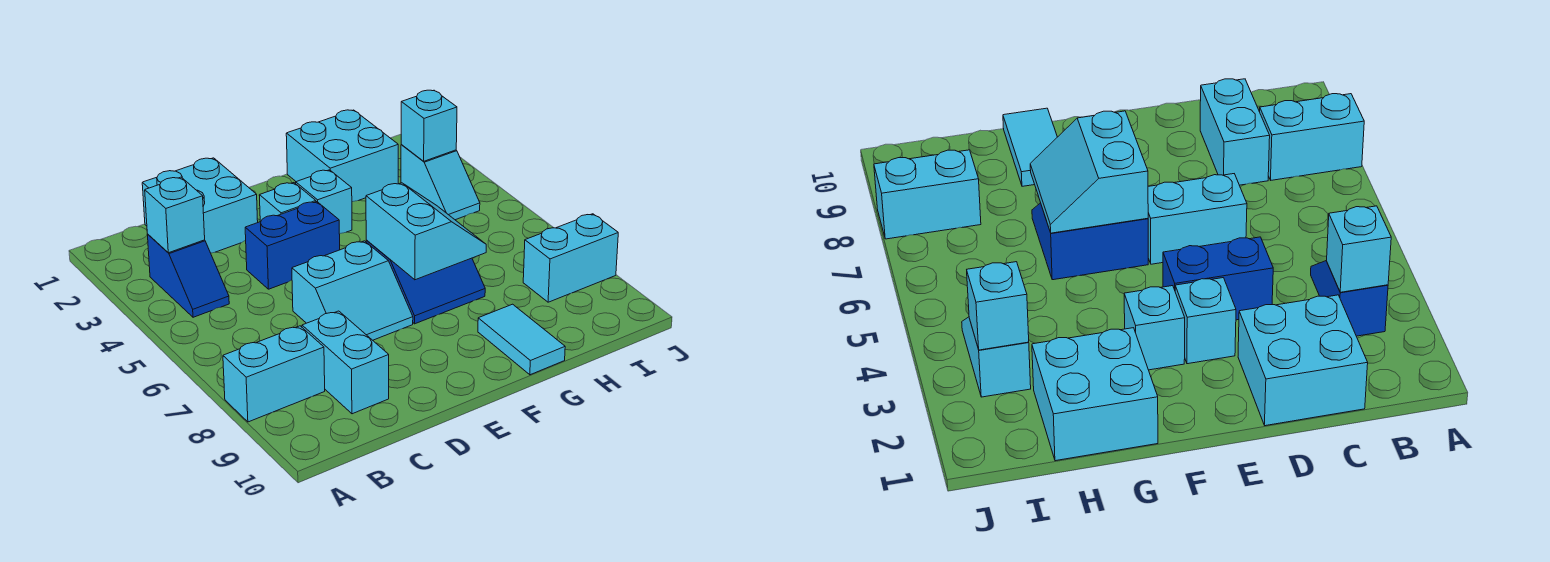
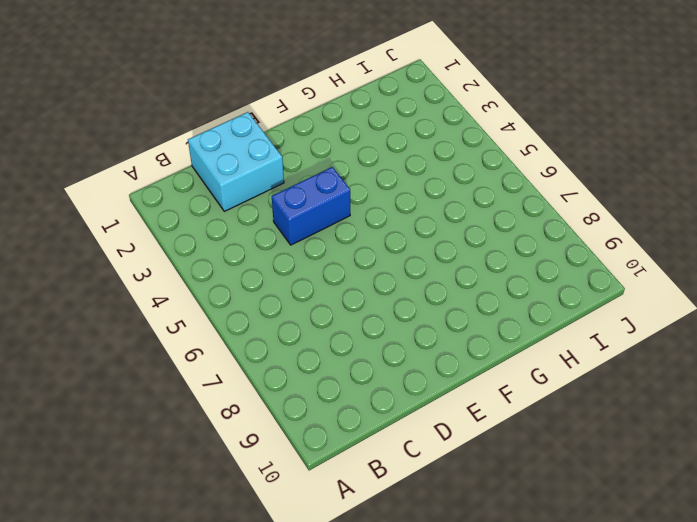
none -> cyan brick A8:B8 level 1
none -> blue slope B3:B4 level 1 top 3
none -> cyan brick C8:C9 level 1

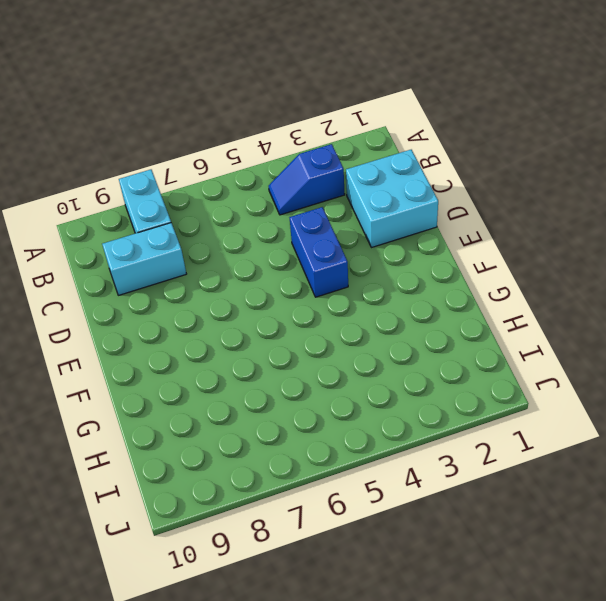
none -> cyan slope D6:E7 level 1 top 6
none -> cyan brick E3 level 1
none -> cyan brick F3 level 1

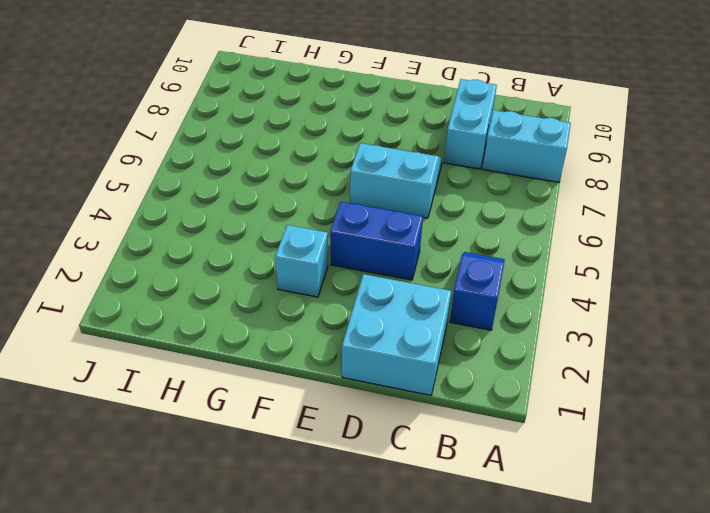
none -> cyan brick E3 level 1
none -> blue slope F6:G7 level 1 top 6
none -> cyan brick G1:H2 level 1

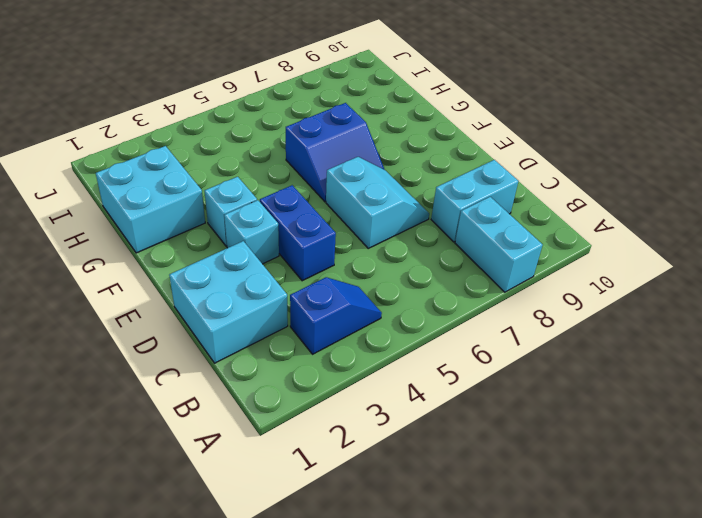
blue slope F6:G7 level 1 top G -> blue slope F6:G7 level 1 top 6
none -> cyan tile G9:G10 level 1
none -> cyan slope I3:I4 level 1 top 3
none -> cyan brick I8:J8 level 1

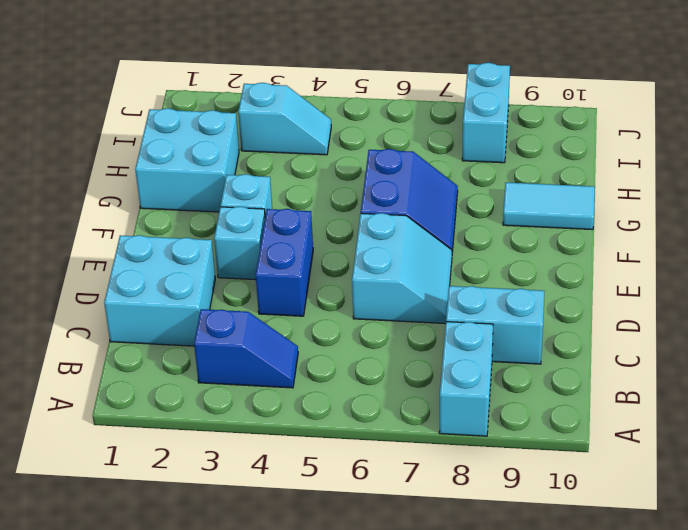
none -> cyan brick B3 level 2
none -> cyan slope F6:G7 level 2 top F
none -> cyan brick I3 level 2

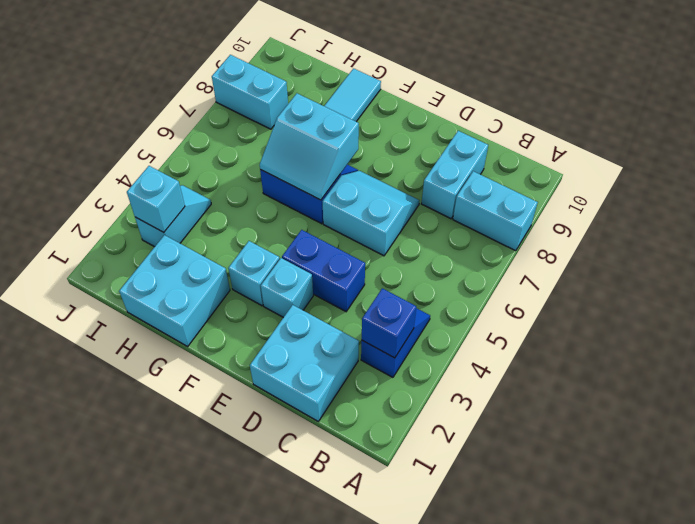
blue brick B3 level 2 -> cyan brick B3 level 2
cyan slope F6:G7 level 2 top 7 -> cyan slope F6:G7 level 2 top F

